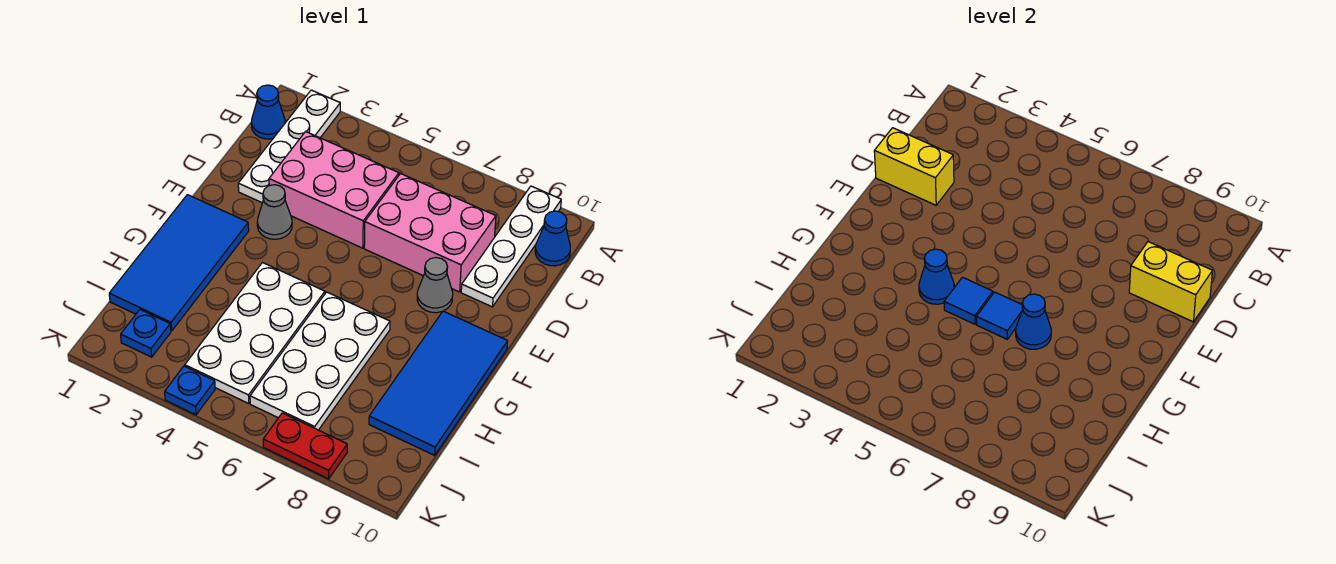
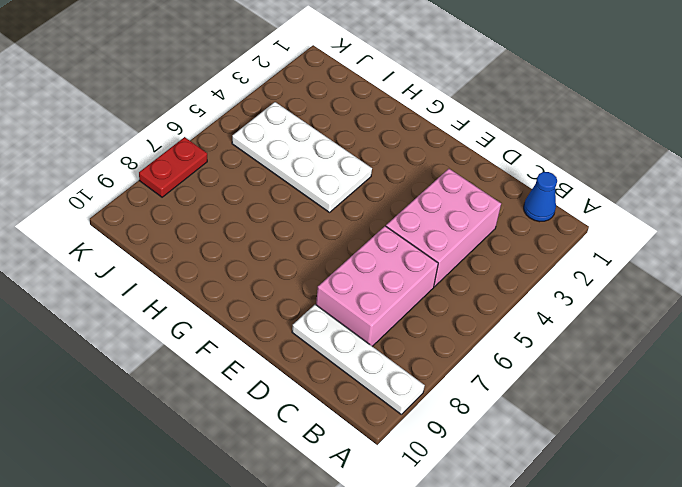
none -> white plate A2:D2 level 1
none -> blue cone B10 level 1
none -> grey cone E3 level 1

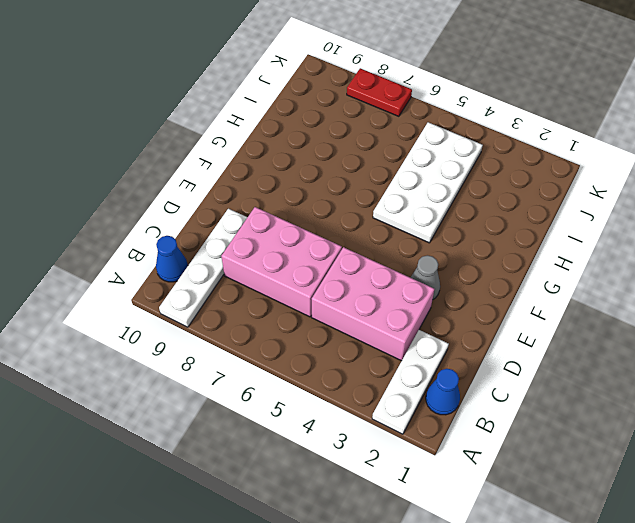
white plate A2:C2 level 1 -> white plate A2:D2 level 1
none -> grey cone E8 level 1
none -> blue tile F1:I2 level 1
none -> blue tile F9:I10 level 1

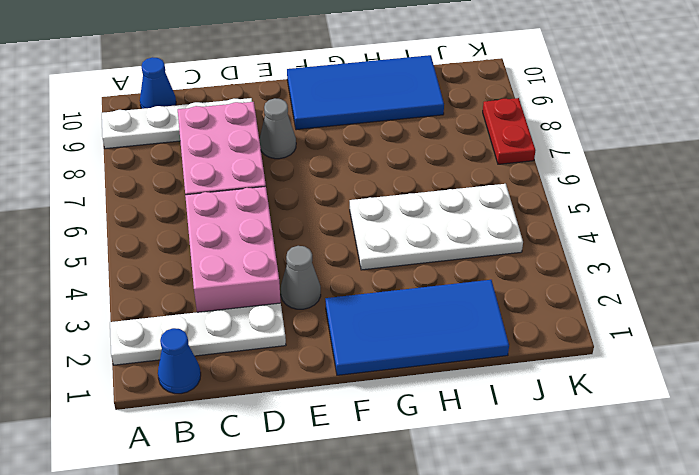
none -> white plate G6:J7 level 1
none -> blue plate J2 level 1
none -> blue plate K4 level 1

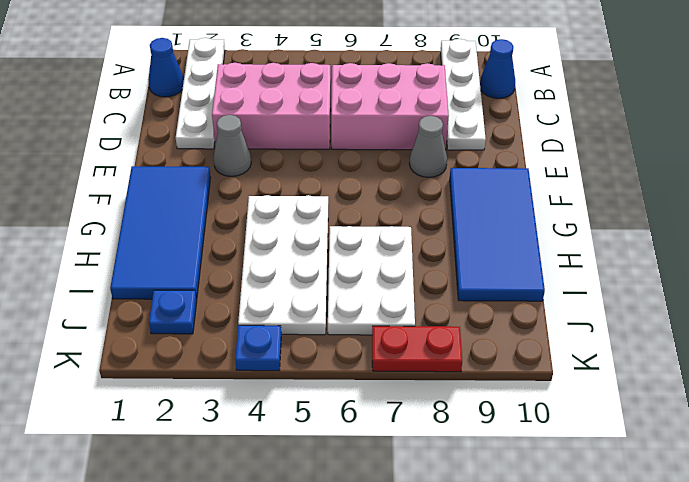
white plate H6:J7 level 1 -> white plate G6:J7 level 1
none -> yellow brick D1:D2 level 2
none -> yellow brick D9:D10 level 2
none -> blue cone G4 level 2

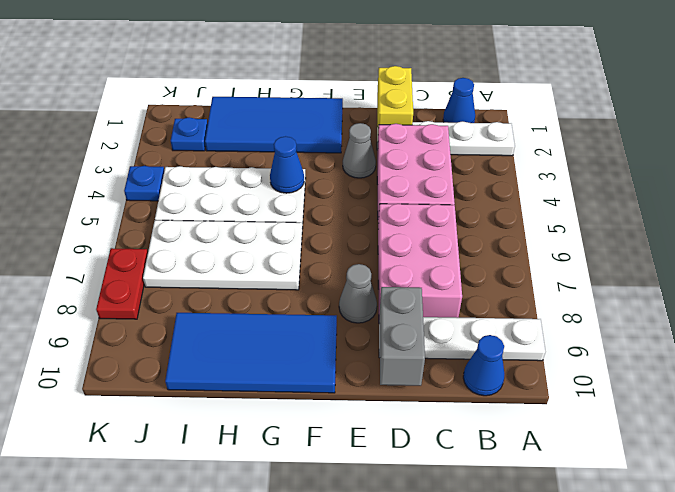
grey brick D9:D10 level 2 -> yellow brick D9:D10 level 2
none -> blue tile G5 level 2
none -> blue tile G6 level 2
none -> blue cone G7 level 2

